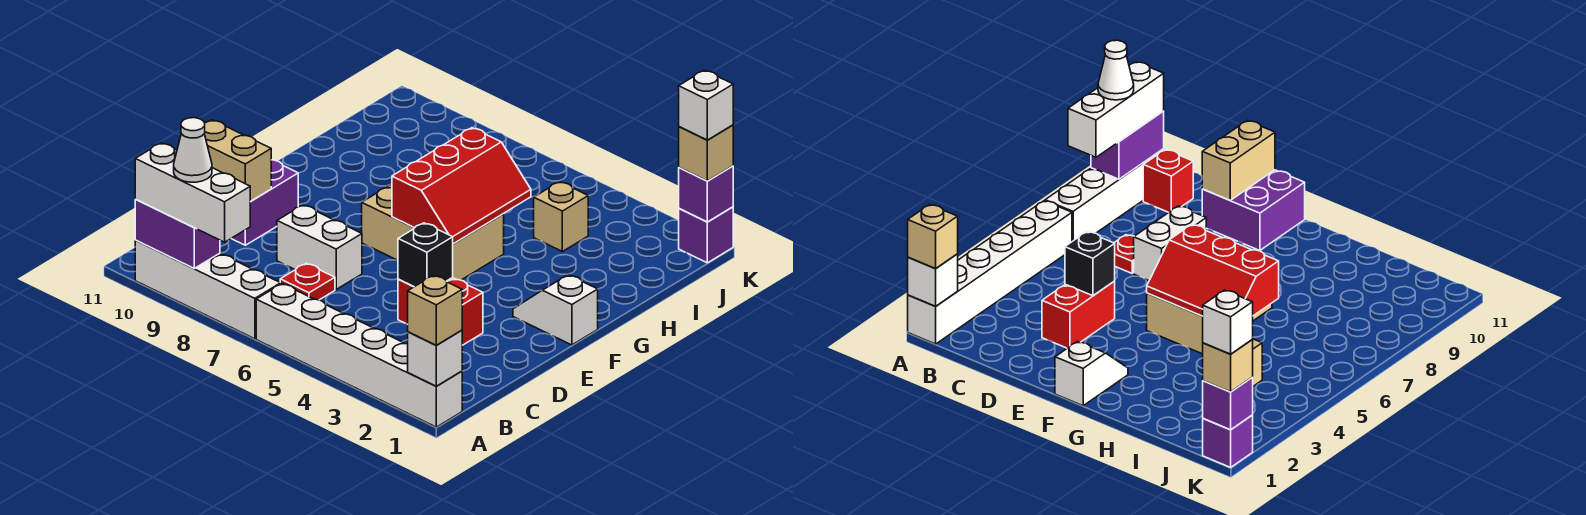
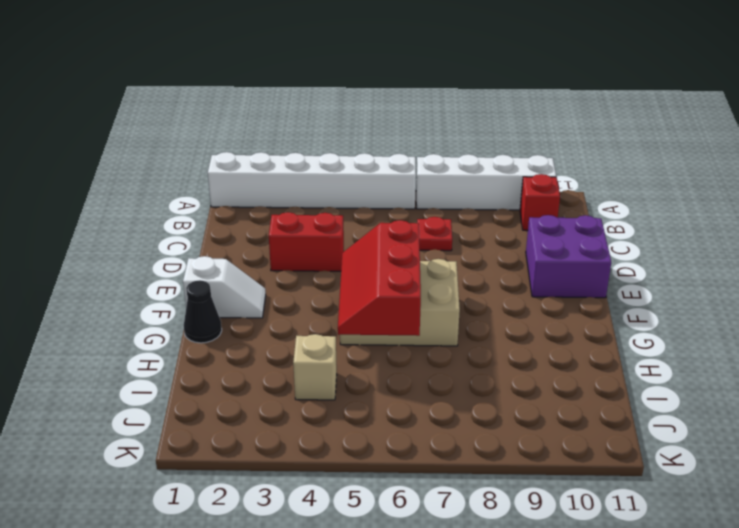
black cone G1 level 1 -> none
none -> white brick D7:D8 level 1
none -> purple brick K1 level 1
none -> white brick A1 level 2

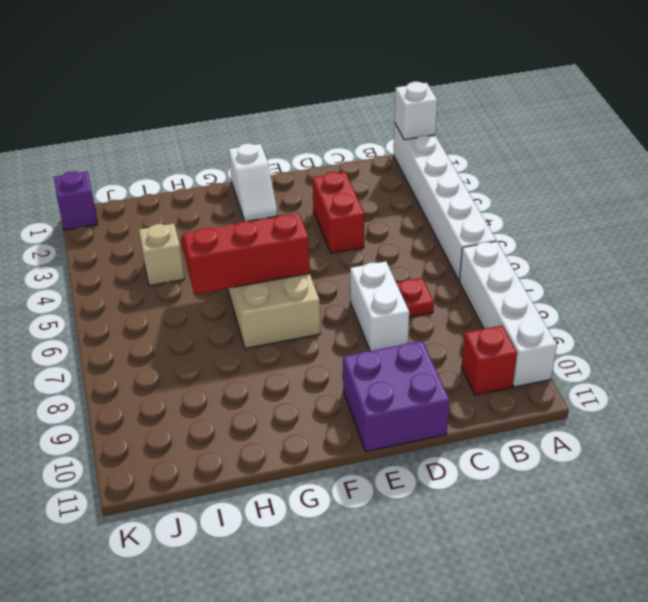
none -> purple brick A9:A10 level 2
none -> black brick D4 level 2
none -> tan brick D10:D11 level 2

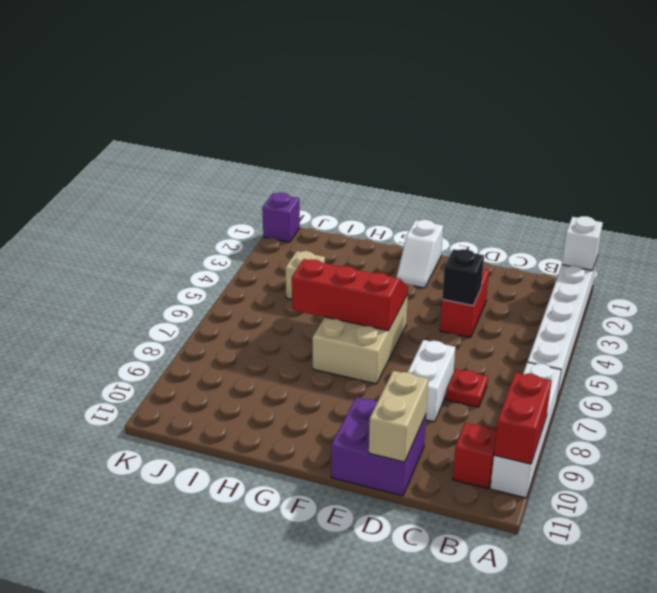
red brick A9:A10 level 2 -> purple brick A9:A10 level 2
none -> purple brick K1 level 2
none -> tan brick A1 level 3
none -> white brick A8:A10 level 3

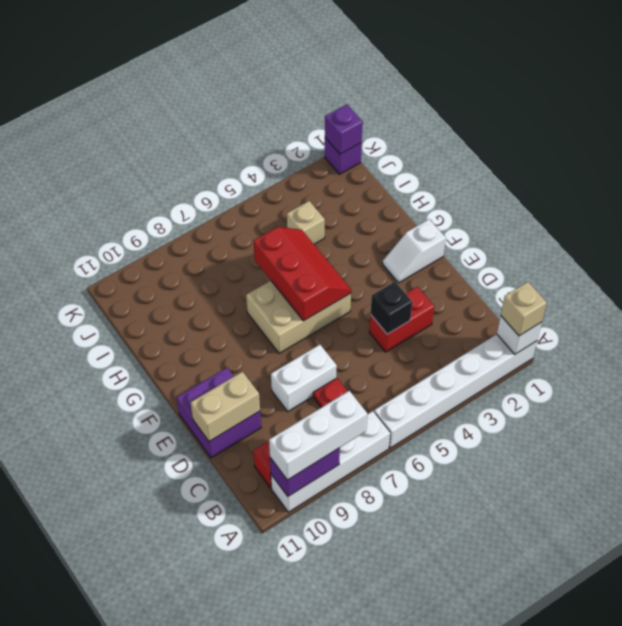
none -> tan brick K1 level 3
none -> white cone A9 level 4
none -> white brick K1 level 4

